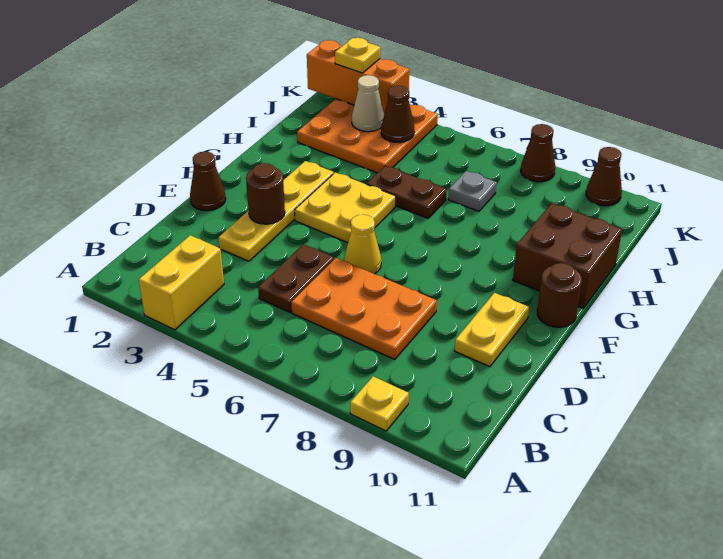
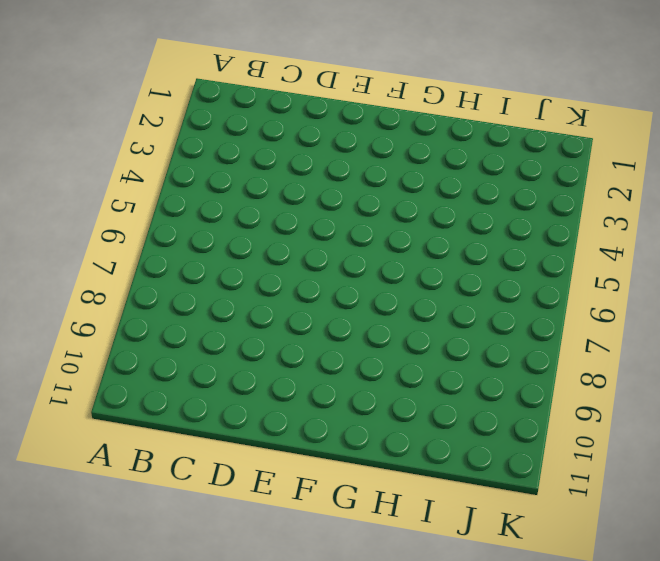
none -> yellow brick A3:B3 level 1
none -> yellow plate A9 level 1
none -> brown plate C5:D5 level 1

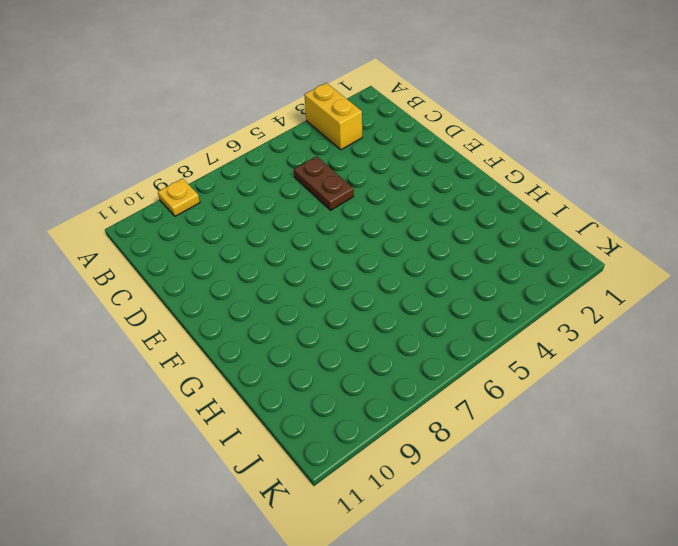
none -> orange plate C6:D8 level 1
none -> yellow plate D3:G3 level 1
none -> yellow plate D10:E10 level 1

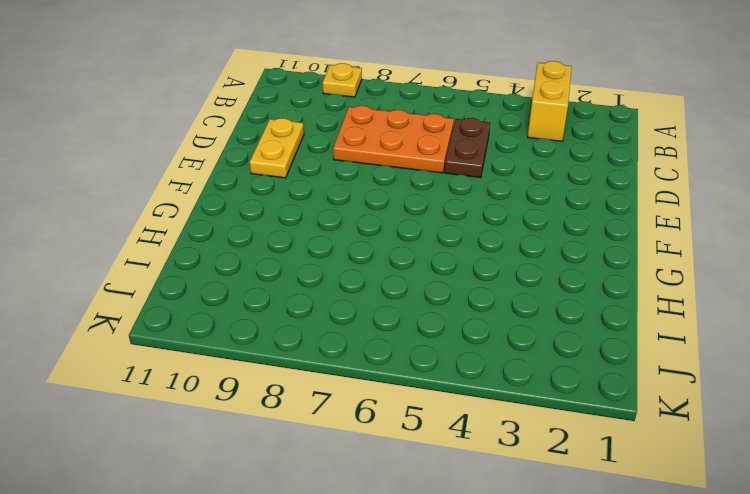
none -> yellow plate D3:G3 level 1
none -> brown cone E1 level 1
none -> yellow cone E6 level 1

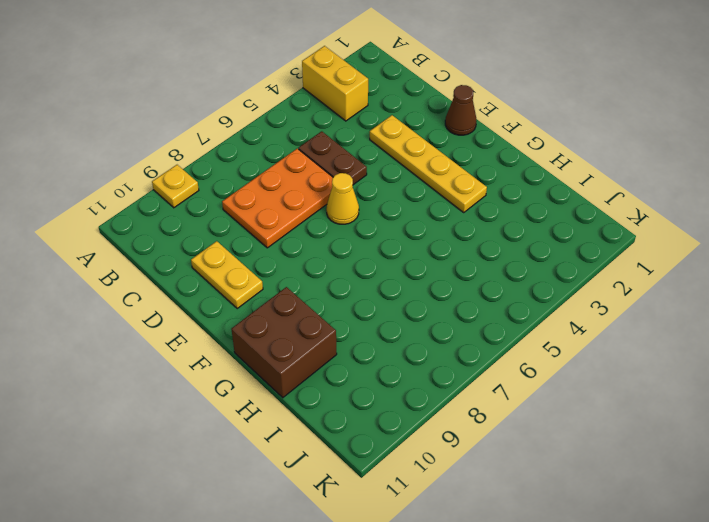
none -> yellow plate F4:G5 level 1
none -> brown round brick F11 level 1
none -> brown plate H5:H6 level 1

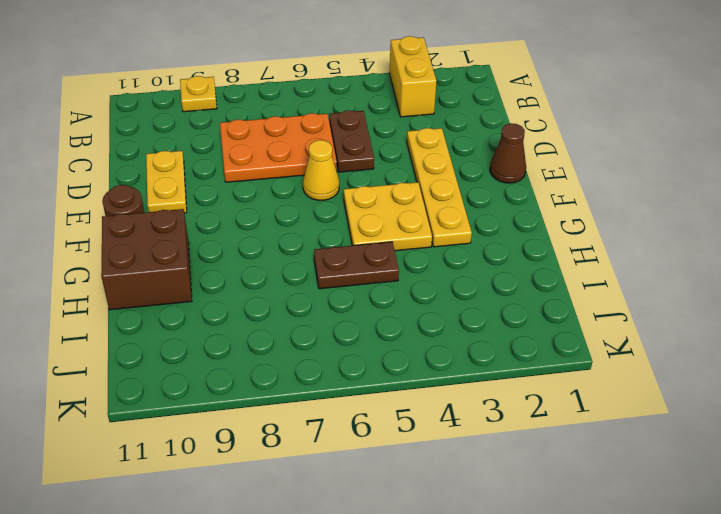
none -> orange plate I2:K4 level 1
none -> grey plate I7 level 1
none -> brown cone K8 level 1

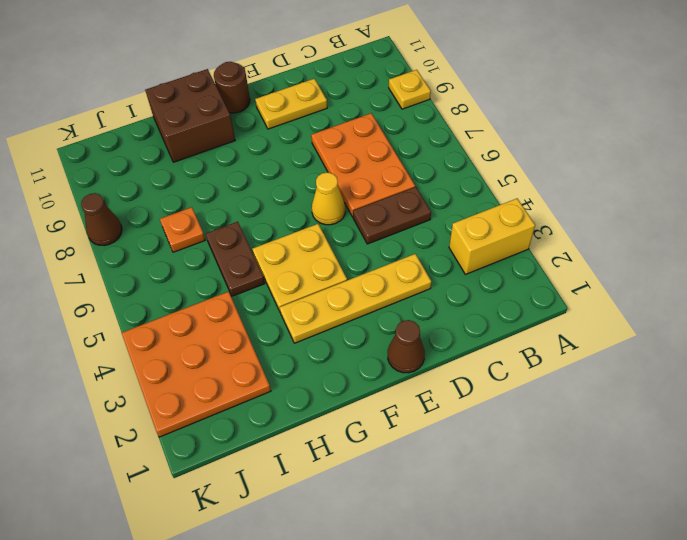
orange plate I7 level 1 -> grey plate I7 level 1
none -> brown cone K10 level 1
none -> brown round brick E3 level 2
none -> tan cone J3 level 2

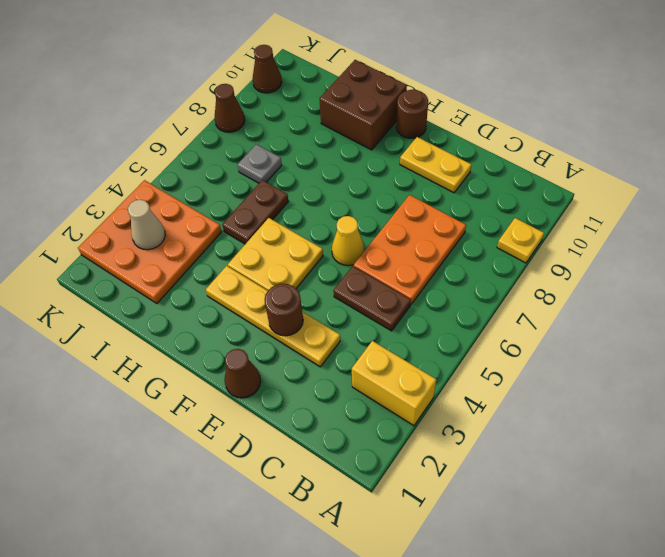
none -> brown cone J4 level 2
none -> orange brick K1:K3 level 2
none -> yellow plate K2 level 3

